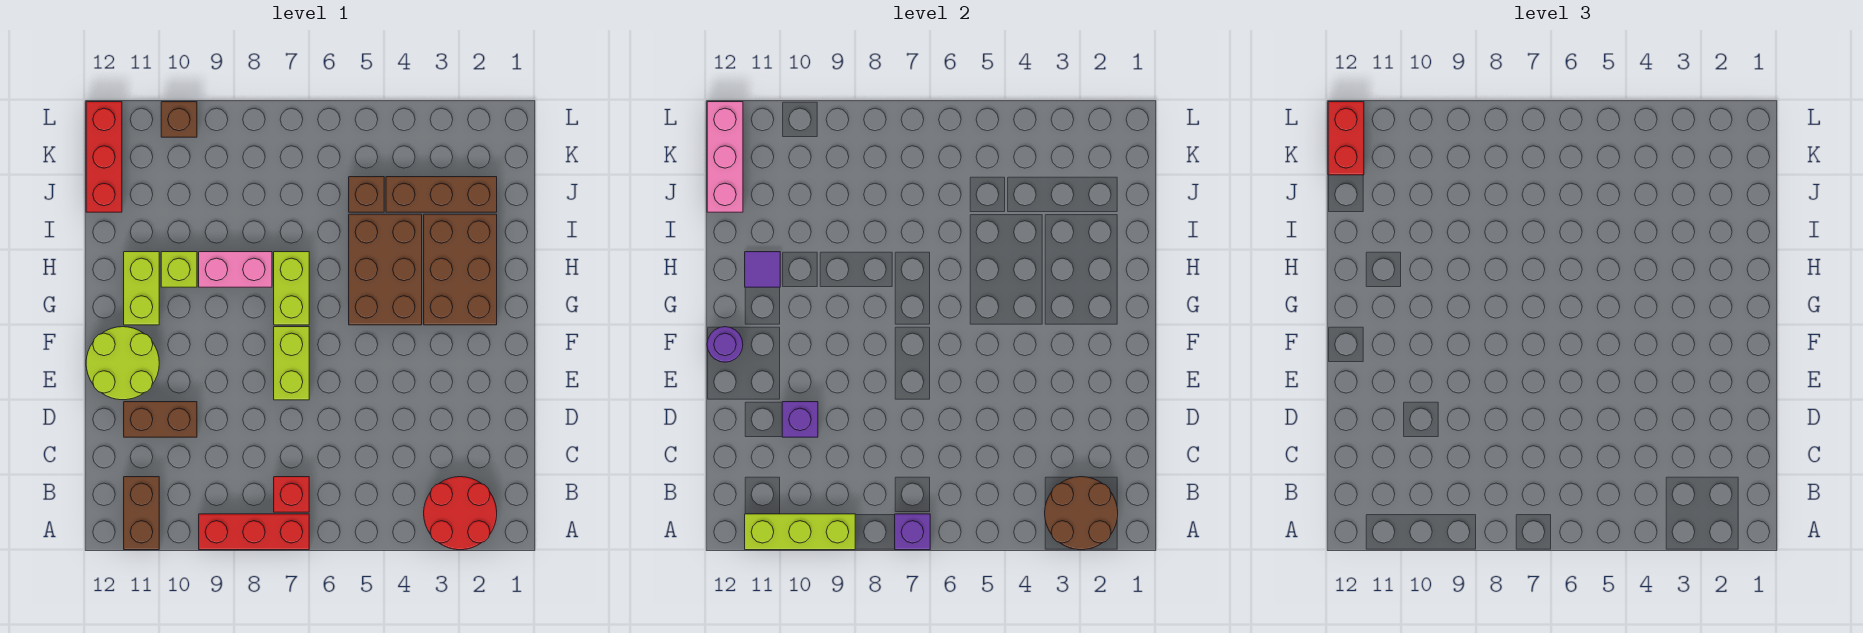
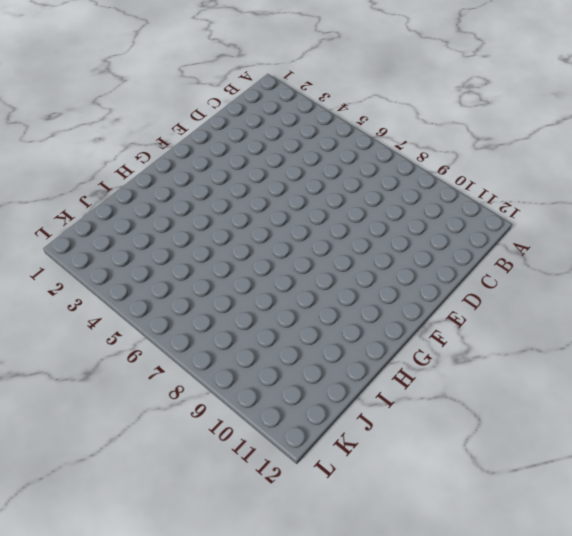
none -> red round brick A2:B3 level 1
none -> red brick A7:A9 level 1
none -> brown brick A11:B11 level 1

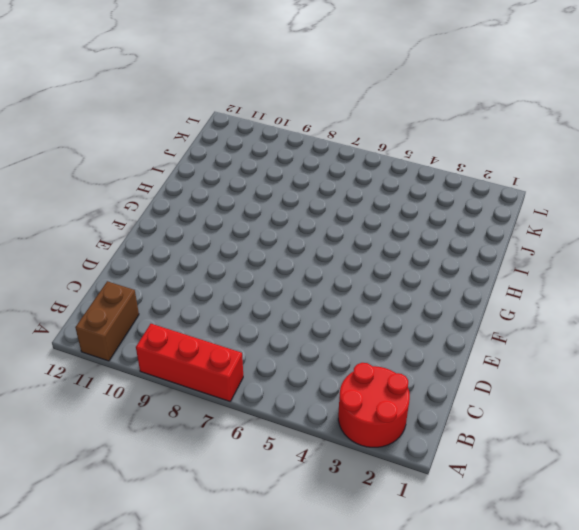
none -> red brick B7 level 1
none -> brown brick D10:D11 level 1
none -> lime brick E7:F7 level 1

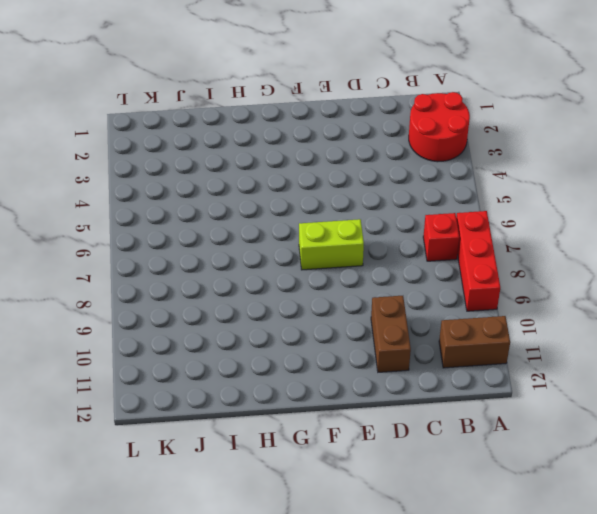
none -> lime round brick E11:F12 level 1
none -> brown brick G2:I3 level 1
none -> brown brick G4:I5 level 1

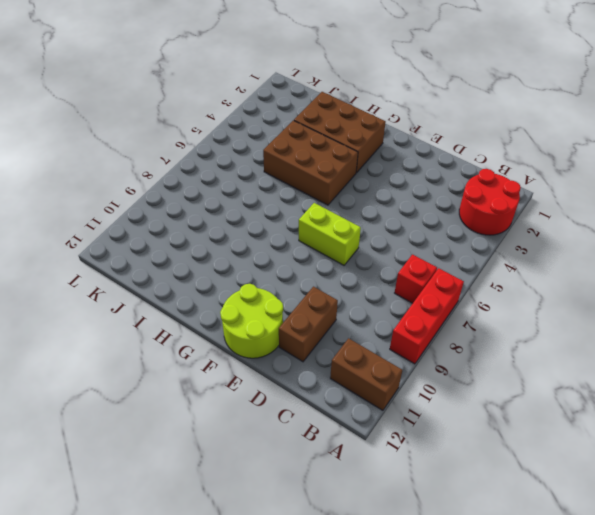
none -> lime brick G7:H7 level 1
none -> lime brick G11:H11 level 1
none -> pink brick H8:H9 level 1

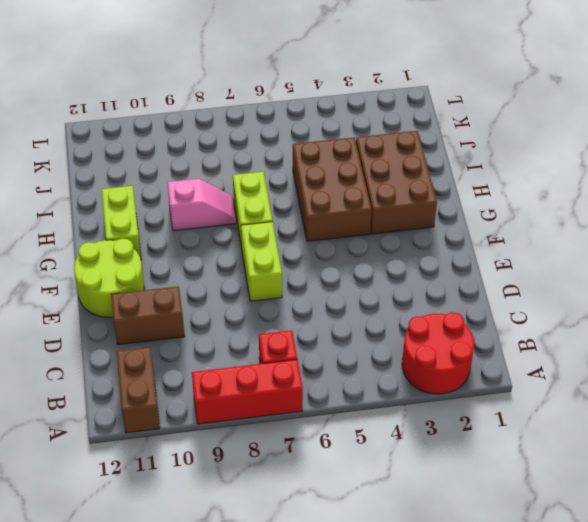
pink slope H8:H9 level 1 top 9 -> pink brick H8:H9 level 1
none -> lime brick H10 level 1
none -> brown brick J2:J4 level 1
none -> brown brick J5 level 1

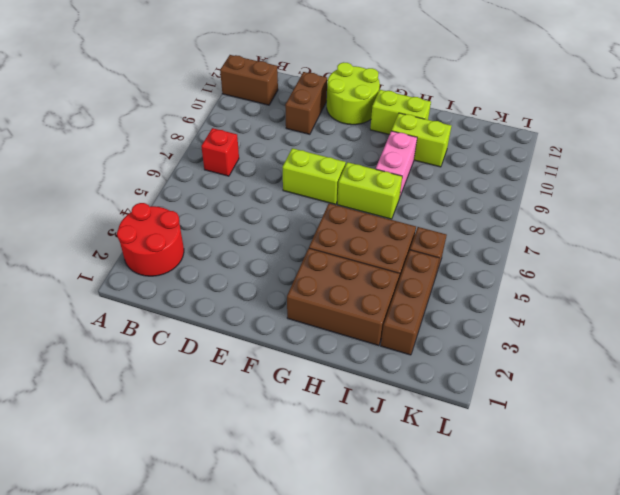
lime brick H10:I10 level 1 -> lime brick H10 level 1
none -> red brick A7:A9 level 1
none -> red brick J12:L12 level 1
none -> brown brick L10 level 1

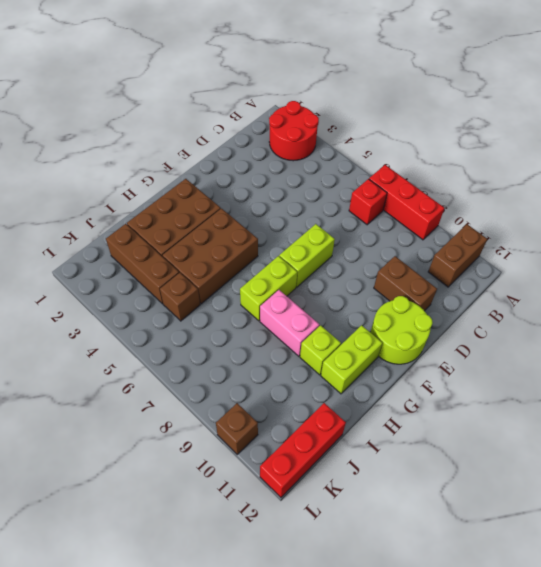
none -> brown round brick A2:B3 level 2
none -> purple brick A7 level 2
none -> lime brick A9:A11 level 2

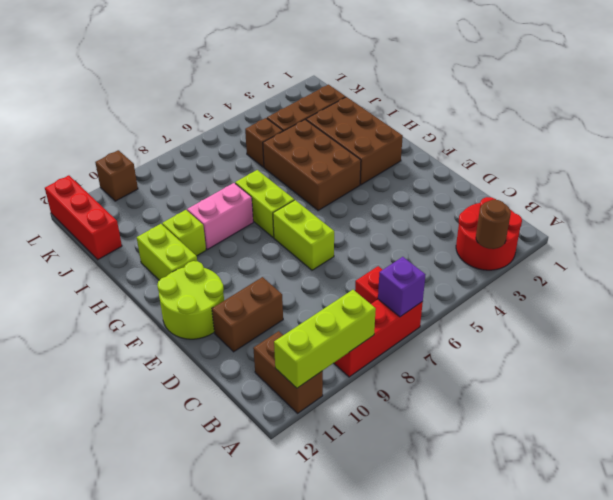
brown round brick A3 level 2 -> brown round brick A2:B3 level 2
none -> purple brick D10 level 2
none -> purple round brick F12 level 2
none -> purple tile H11 level 2

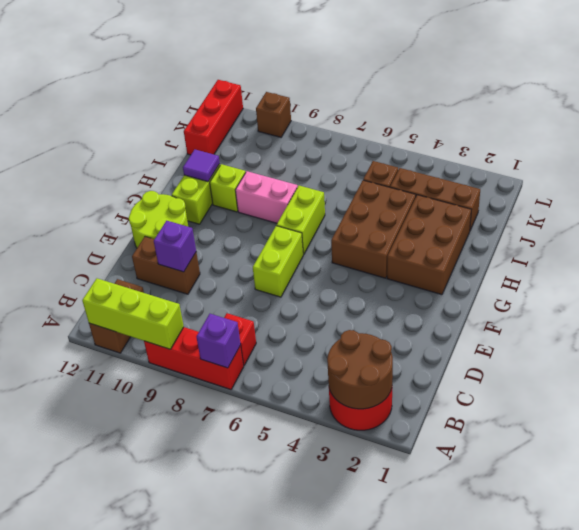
none -> purple round brick F12 level 2
none -> pink brick J12:L12 level 2
none -> red brick K12:L12 level 3

